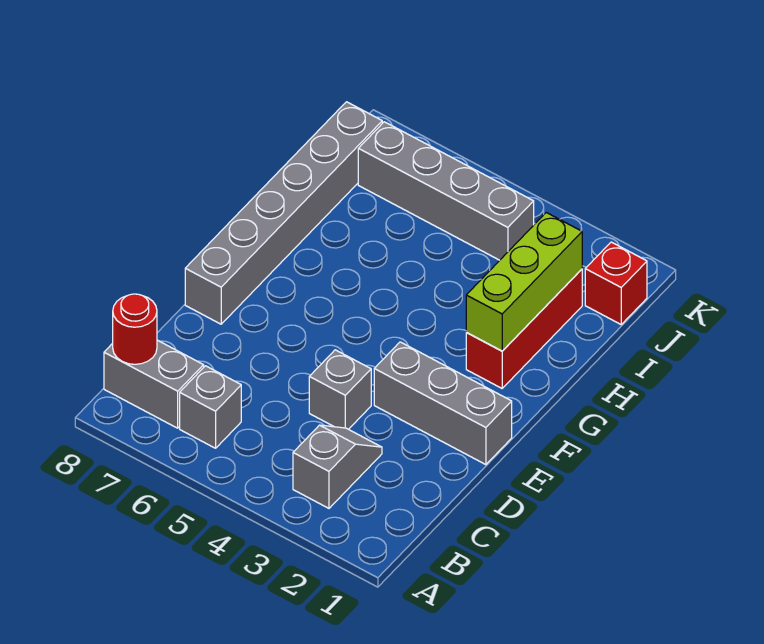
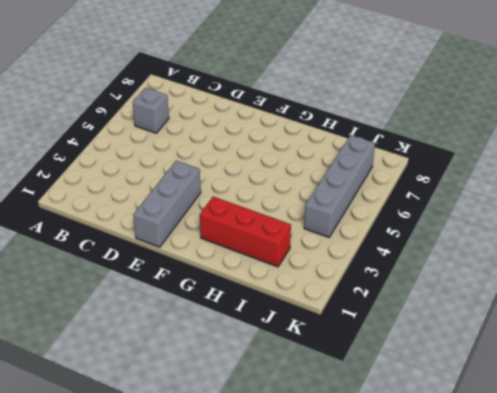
none -> grey slope B3:C3 level 1 top B
none -> grey brick B7:B8 level 1

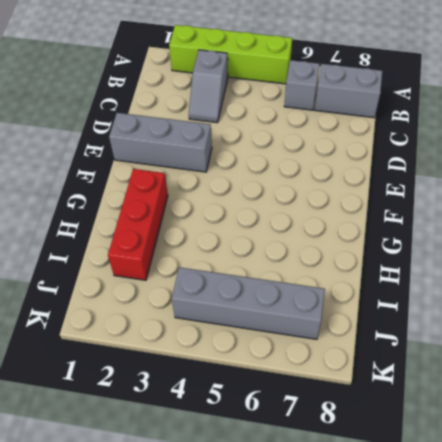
lime brick A2:A5 level 1 -> none
none -> grey brick D4 level 1
none -> grey brick E8:J8 level 1

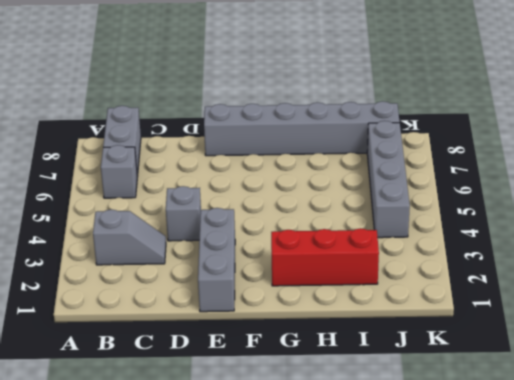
none -> red brick J1 level 1
none -> red round brick B8 level 2

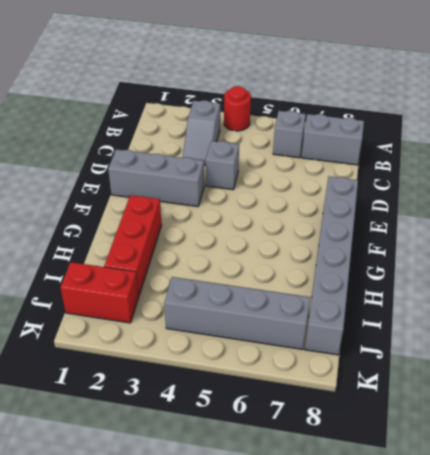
red round brick A4 level 1 -> red round brick B8 level 2
red brick J1:J2 level 1 -> red brick J1 level 1
none -> lime brick G2:I2 level 2

